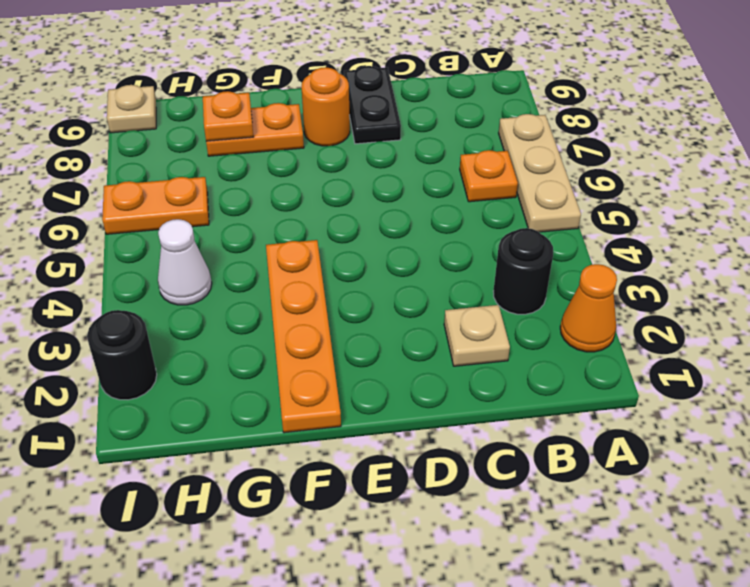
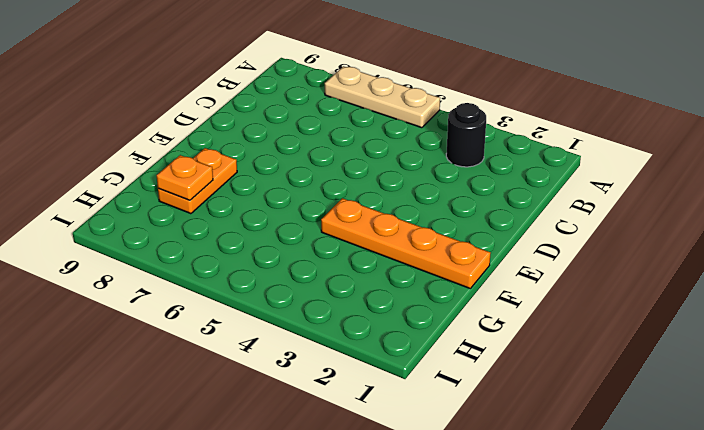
none -> orange cone A2 level 1
none -> orange plate B6 level 1
none -> tan plate C2 level 1

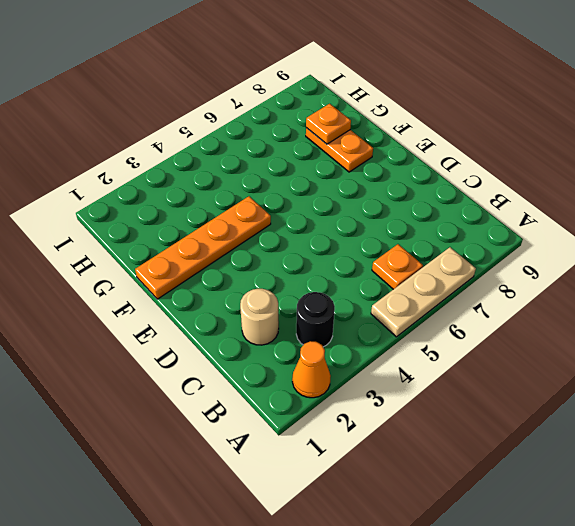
tan round brick C2 level 1 -> tan plate C2 level 1
none -> black plate D8:D9 level 1
none -> orange round brick E8 level 1
none -> white cone H4 level 1

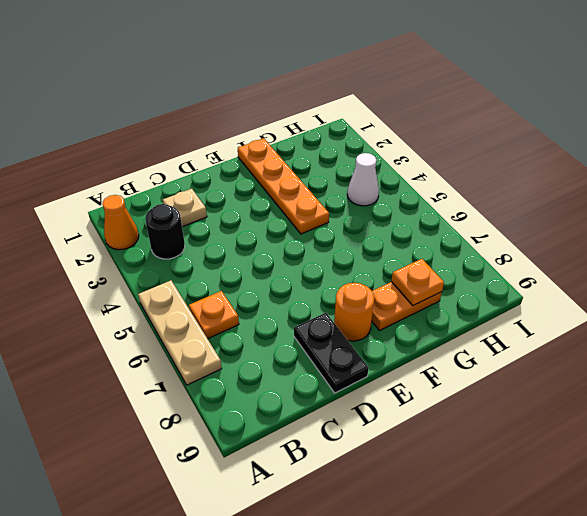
none -> orange plate H6:I6 level 1
none -> black round brick I2 level 1
none -> tan plate I9 level 1

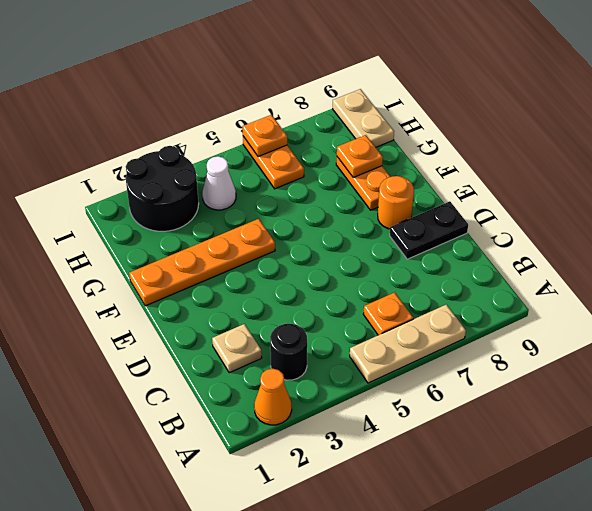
black round brick H2:I3 level 1 -> black round brick I2 level 1
tan plate H9:I9 level 1 -> tan plate I9 level 1
orange plate I6 level 2 -> none

